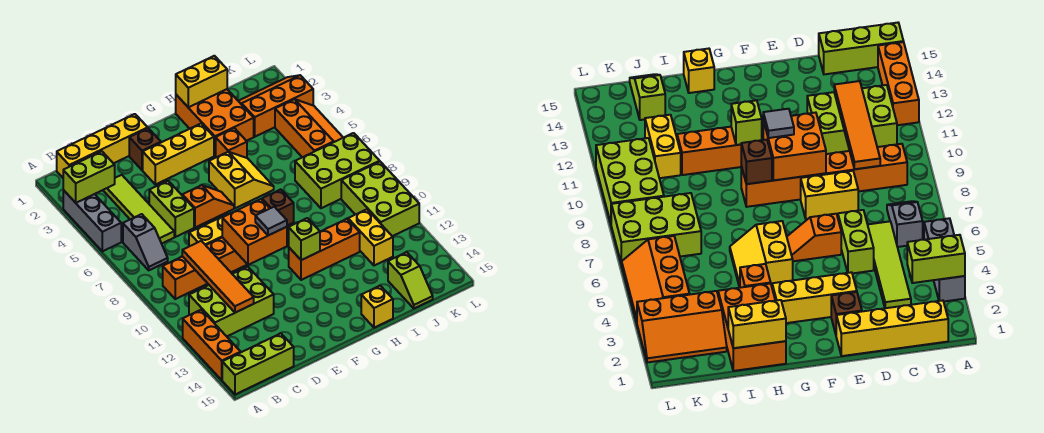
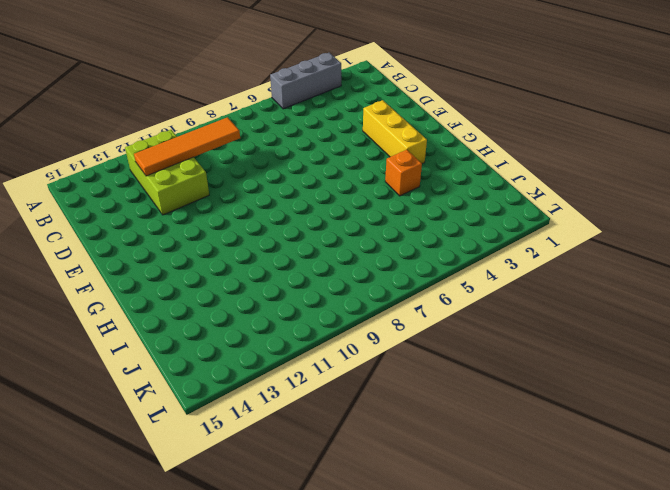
none -> orange brick A12:A14 level 1
none -> lime brick A15:C15 level 1
none -> yellow brick B1:E1 level 1
none -> grey slope B6:B7 level 1 top 6

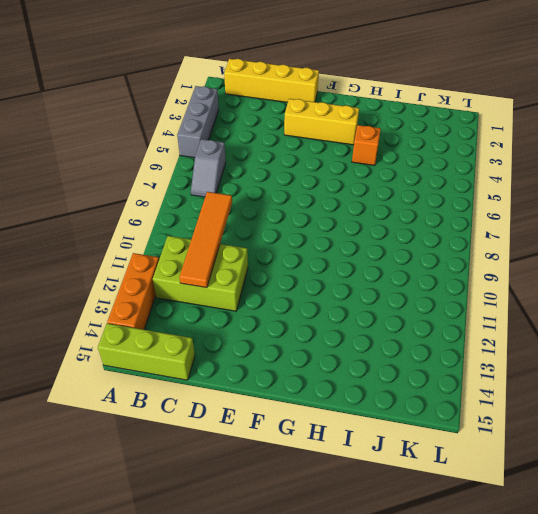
none -> orange brick B9:G9 level 1
none -> lime tile C3:C6 level 1
none -> lime brick D5:D6 level 1
none -> yellow brick D8:E8 level 1

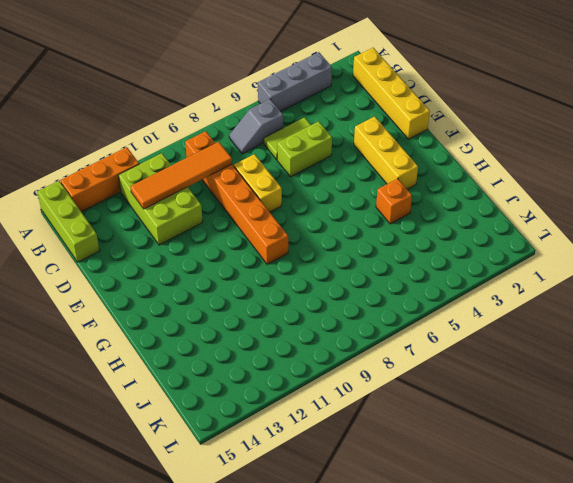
lime tile C5:C6 level 1 -> lime tile C3:C6 level 1
none -> brown brick E2 level 1
none -> orange slope E6:F6 level 1 top E
none -> yellow slope G5:H6 level 1 top G
none -> orange brick G11:I11 level 1

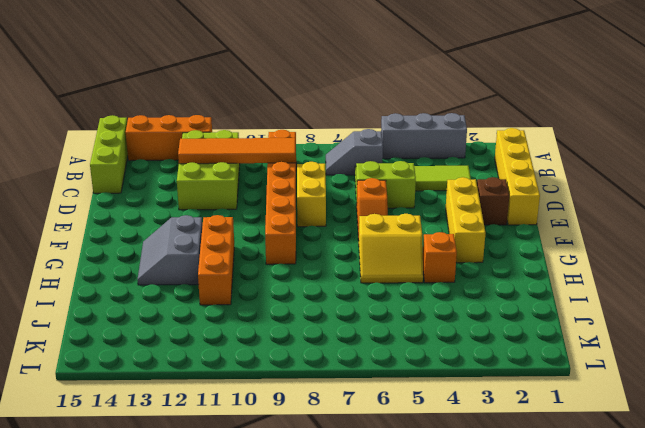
grey slope G12:H13 level 1 top 12 -> none
none -> orange brick H1:I3 level 1
none -> yellow brick H15 level 1
none -> orange slope J2:L3 level 1 top 3
none -> lime brick J7:L8 level 1

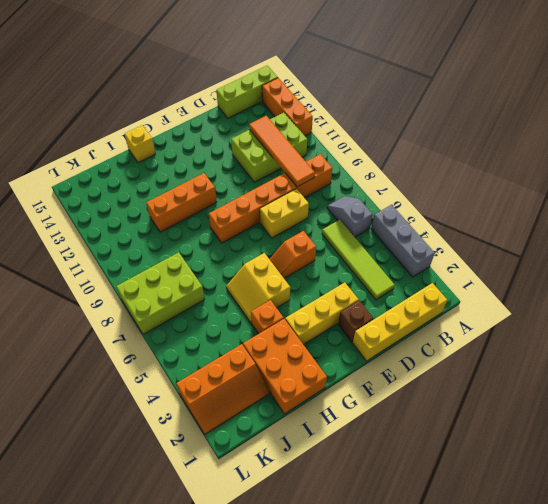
none -> lime brick D5:D6 level 1
none -> yellow brick J11:J12 level 1
none -> lime slope J14:J15 level 1 top 14
none -> orange slope K4:L6 level 1 top K

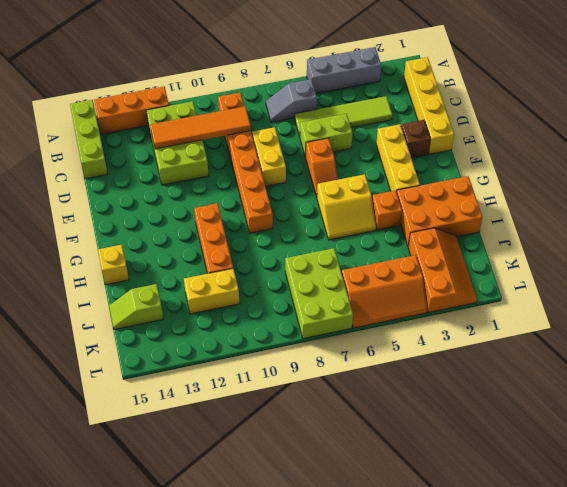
none -> lime brick K9:L11 level 1
none -> lime brick A3:B3 level 2
none -> orange brick E9:F10 level 2
none -> brown brick G9 level 2

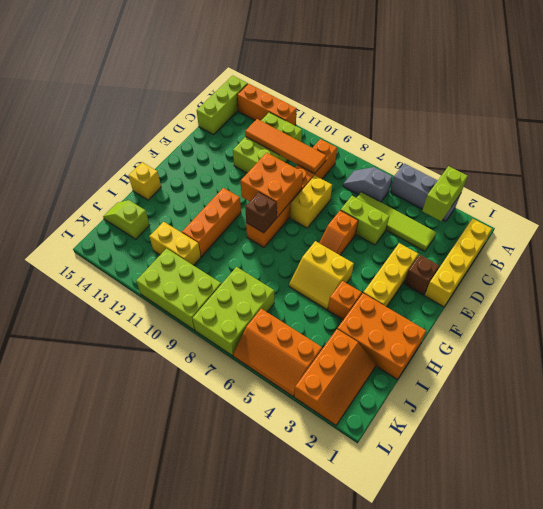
none -> lime brick G11 level 2
none -> yellow brick H1:I1 level 2
none -> grey tile F10 level 3

